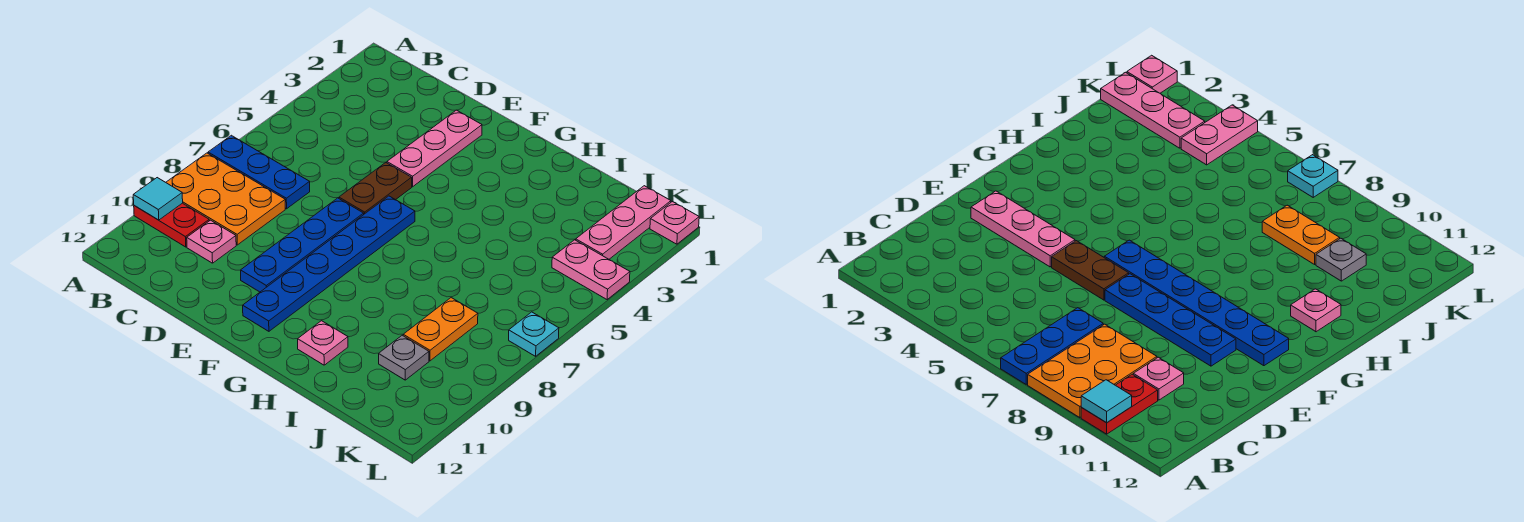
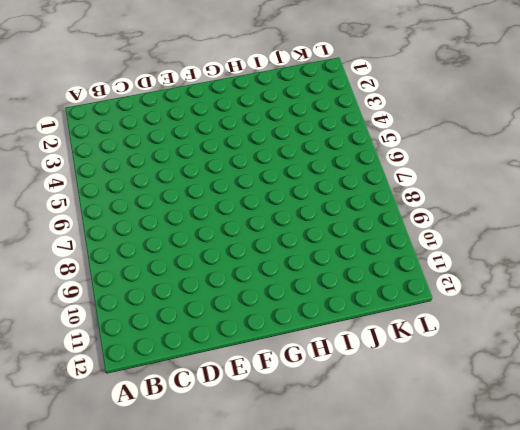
none -> blue plate A7:C7 level 1
none -> orange plate A8:C9 level 1
none -> red plate A10:B10 level 1

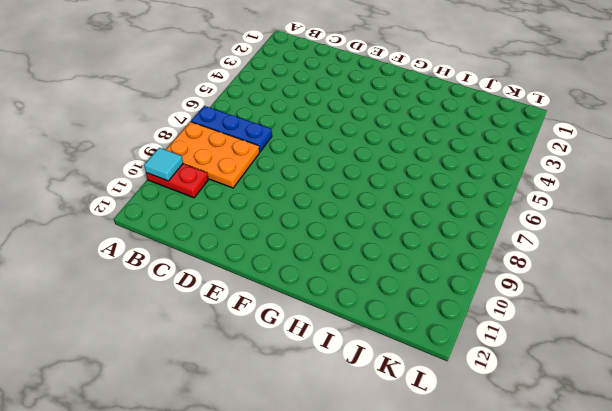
none -> pink plate C10 level 1
none -> pink plate E2:E4 level 1
none -> brown plate E5:E6 level 1

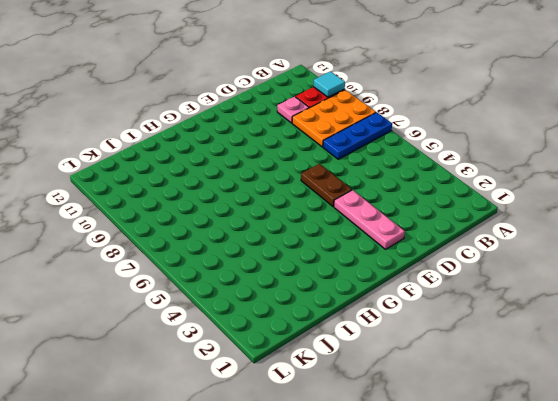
none -> blue plate E7:E10 level 1
none -> blue plate F6:F11 level 1
none -> pink plate H11 level 1

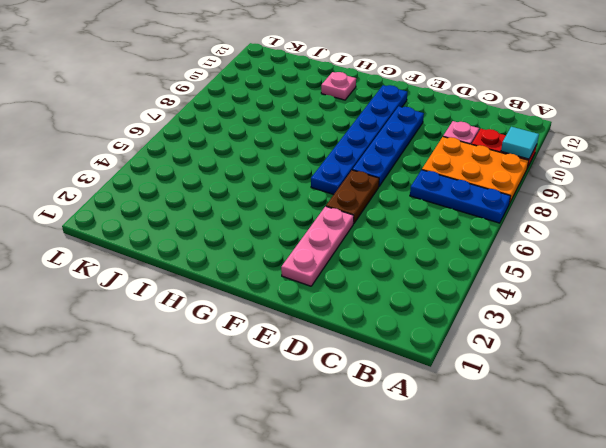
none -> orange plate J8:J9 level 1
none -> grey plate J10 level 1
none -> pink plate K1:K3 level 1

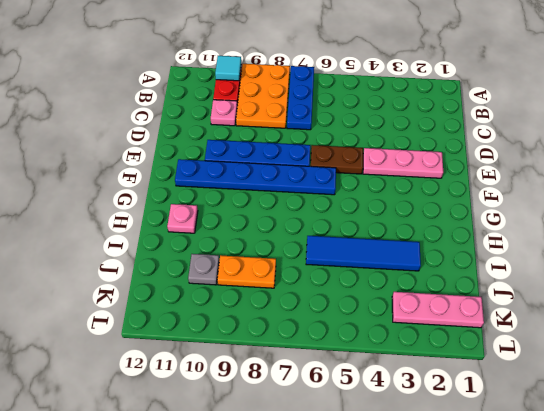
blue tile I3:I6 level 1 -> none
none -> pink plate K4:L4 level 1
none -> pink plate L1 level 1
none -> cyan plate L7 level 1

